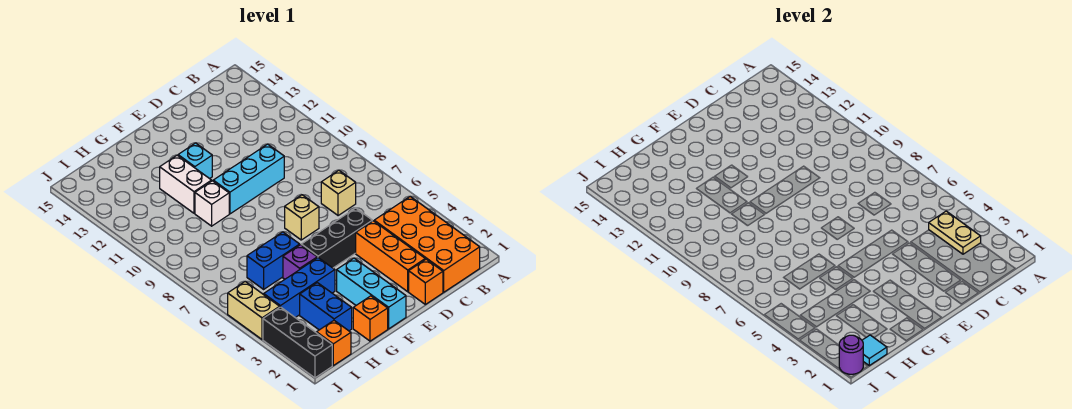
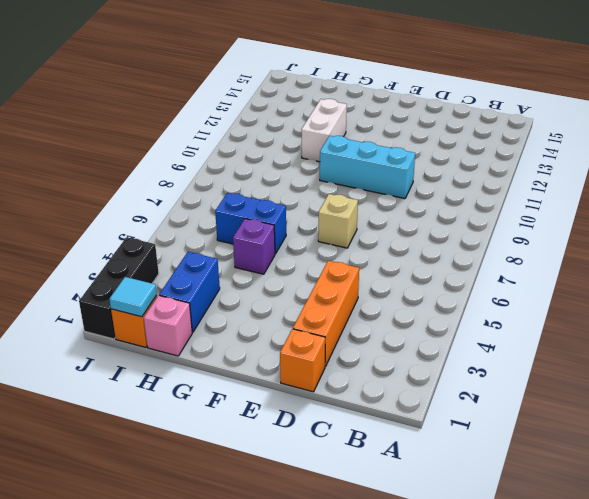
pink brick H1 level 1 -> none
none -> orange brick B1:C4 level 1
none -> tan brick C7 level 1
none -> black brick D5:F5 level 1

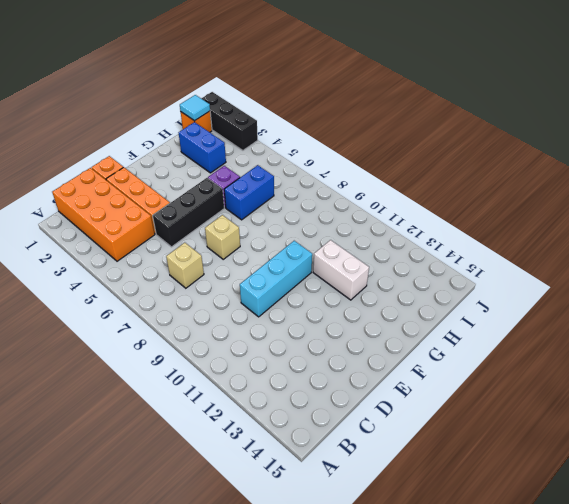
none -> cyan brick F1:F3 level 1
none -> cyan brick F12 level 1
none -> orange brick G1 level 1

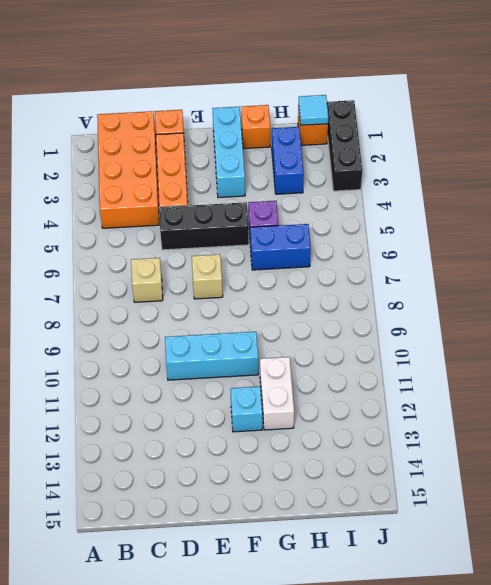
none -> blue brick G4:I4 level 1
none -> white brick G10 level 1
none -> tan brick J4:J5 level 1

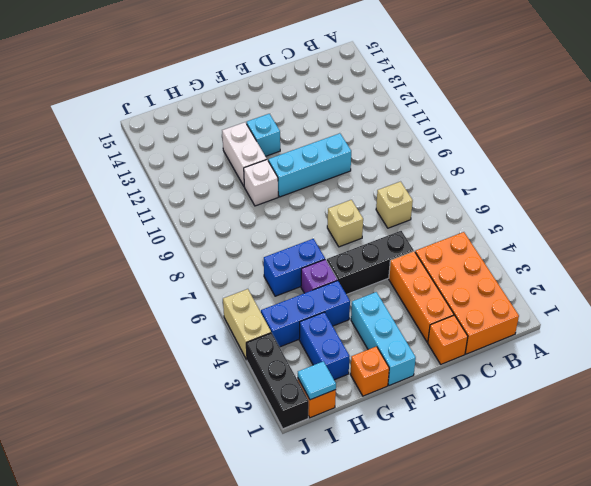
none -> tan plate B3:B4 level 2
none -> purple round brick J1 level 2

